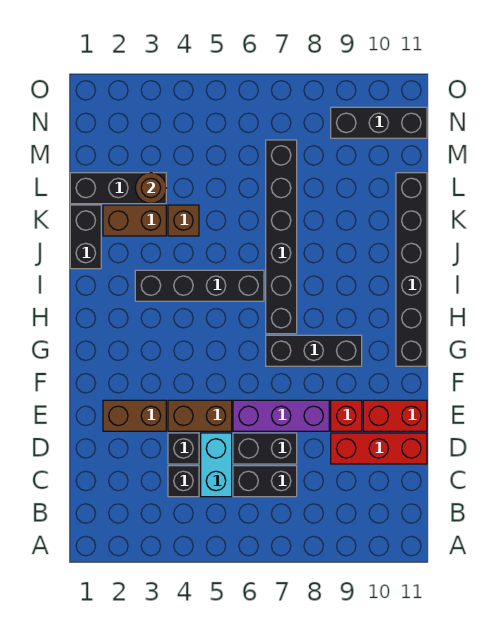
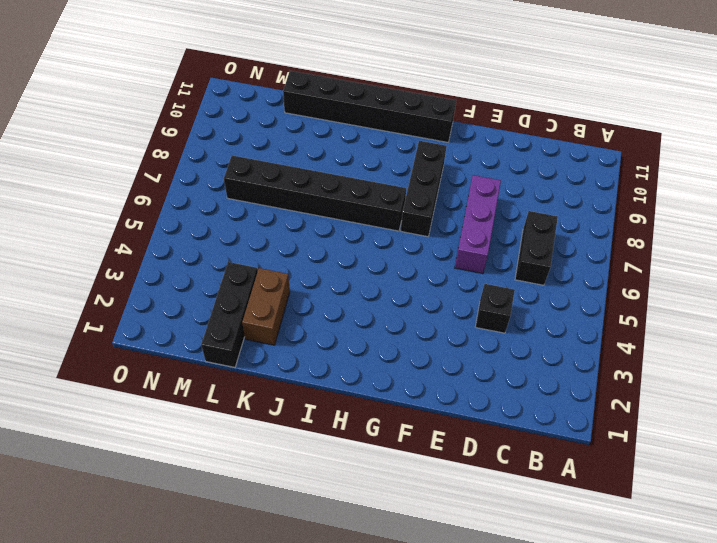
none -> black brick C4 level 1
none -> cyan brick C5:D5 level 1
none -> black brick D6:D7 level 1

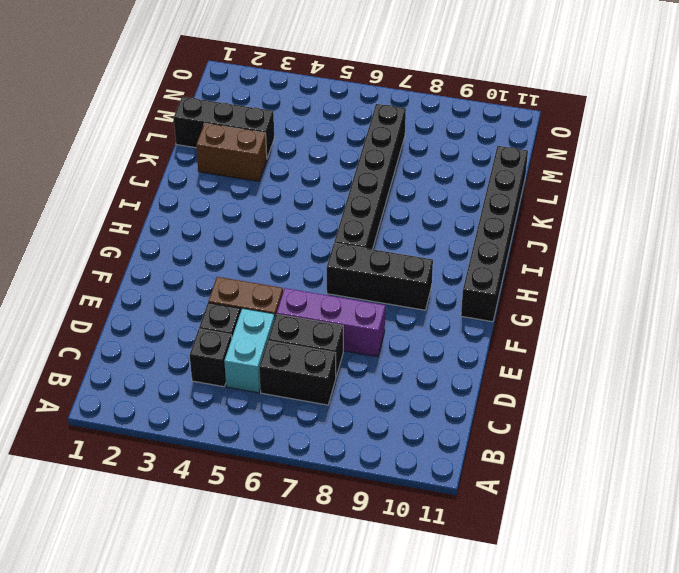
none -> red brick D9:D11 level 1
none -> brown brick E2:E3 level 1
none -> red brick E9 level 1

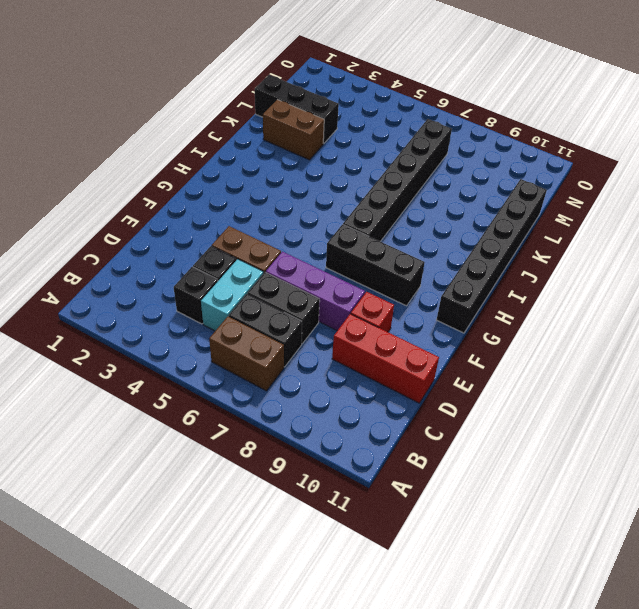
brown brick B6:B7 level 1 -> brown brick E2:E3 level 1
none -> red brick E10:E11 level 1
none -> black brick I3:I6 level 1
none -> black brick J1:K1 level 1

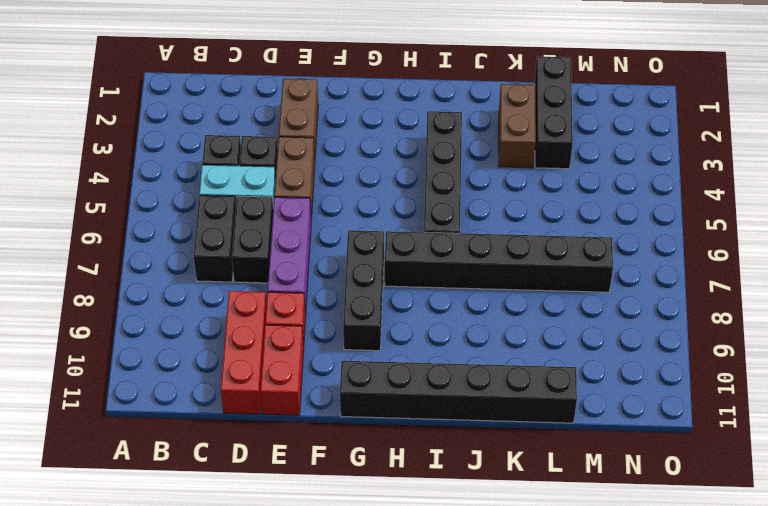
none -> black brick J1:K1 level 1
none -> brown brick K4 level 1
none -> black brick N9:N11 level 1

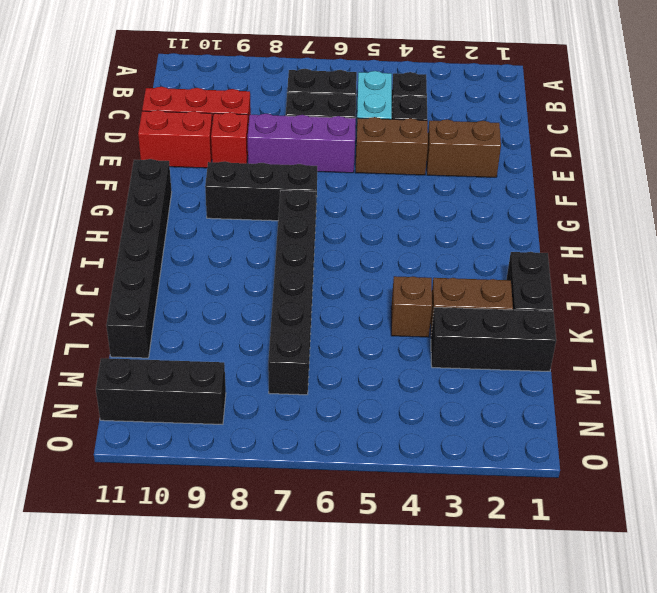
none -> black brick I3:I6 level 1
none -> brown round brick L3 level 2

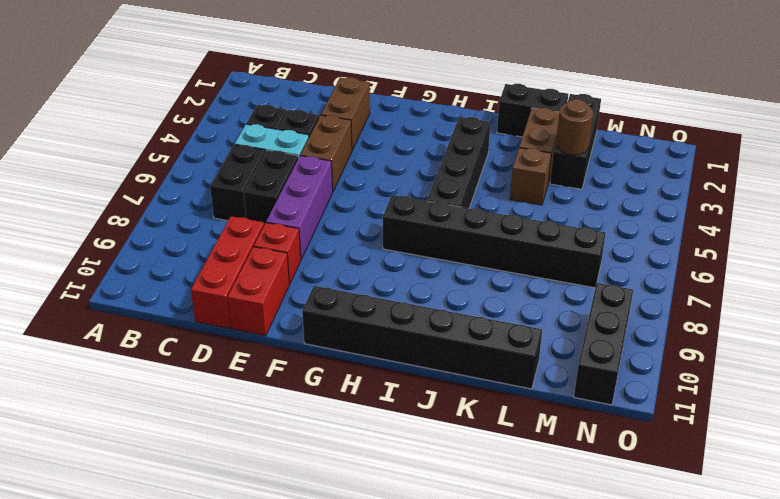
none -> black brick G7:G9 level 1

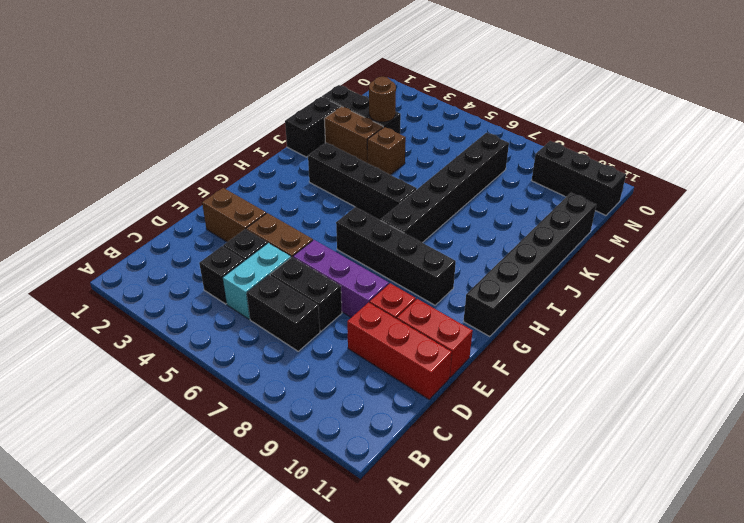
black brick G6:G9 level 1 -> black brick G7:G9 level 1

